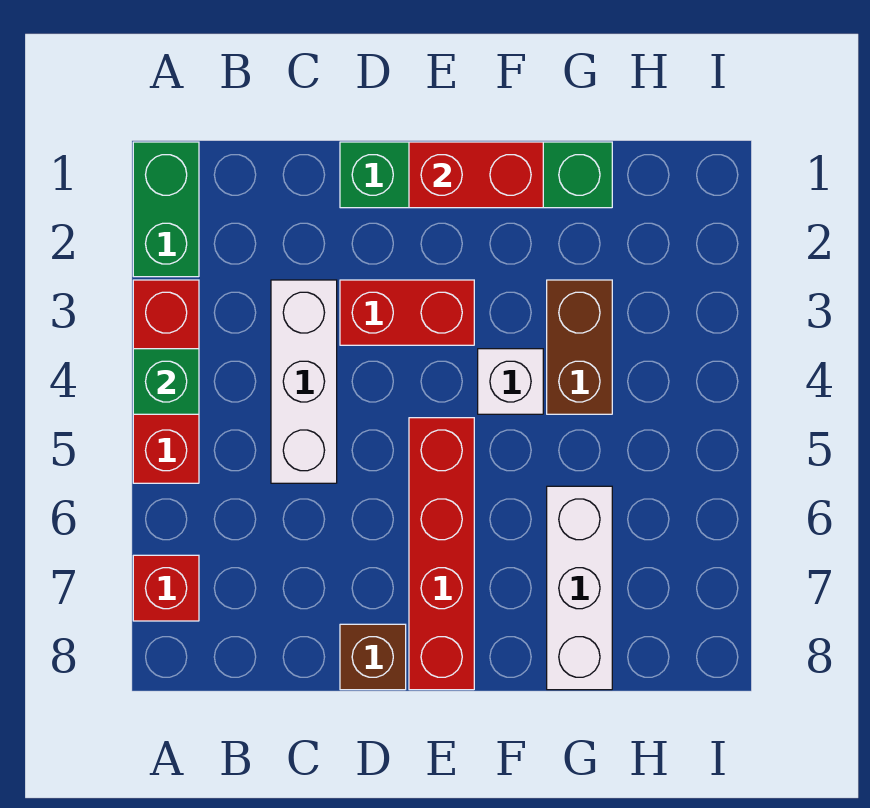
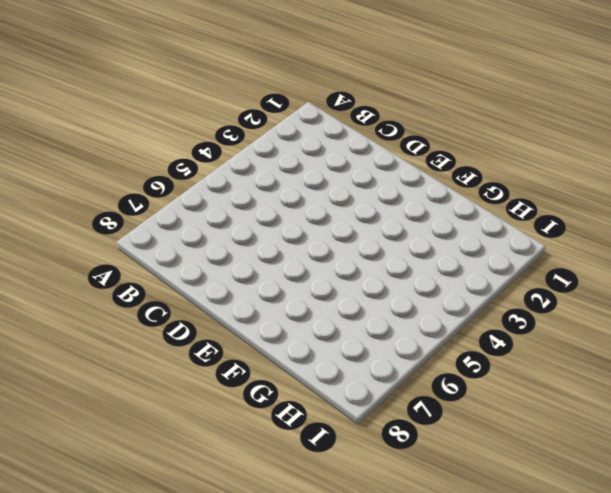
none -> green brick A1:A2 level 1
none -> red brick A3:A5 level 1
none -> red brick A7 level 1

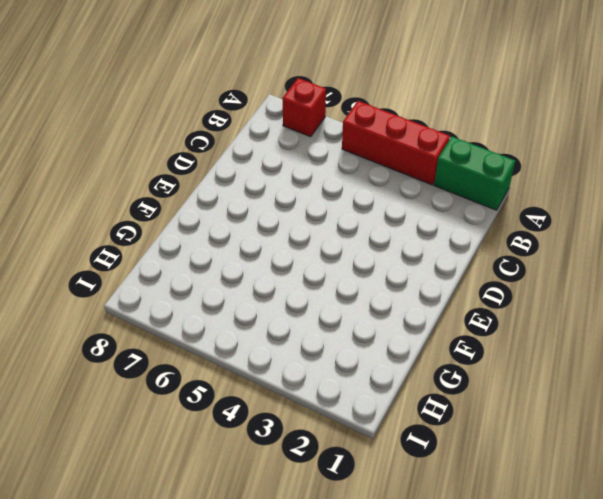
none -> white brick C3:C5 level 1
none -> green brick D1:G1 level 1
none -> red brick D3:E3 level 1

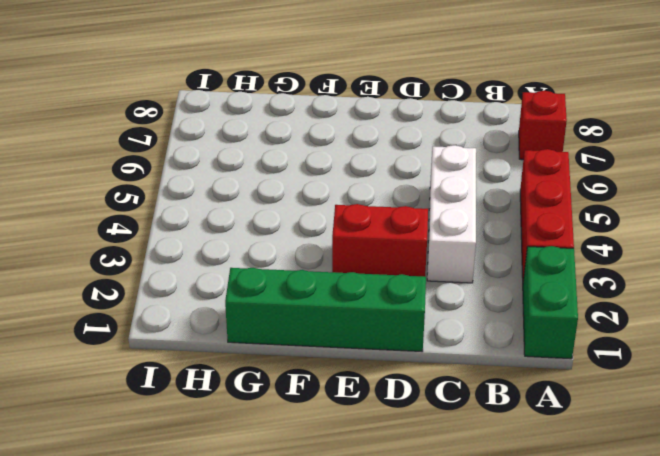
none -> brown brick D8 level 1
none -> red brick E5:E8 level 1
none -> white brick F4 level 1

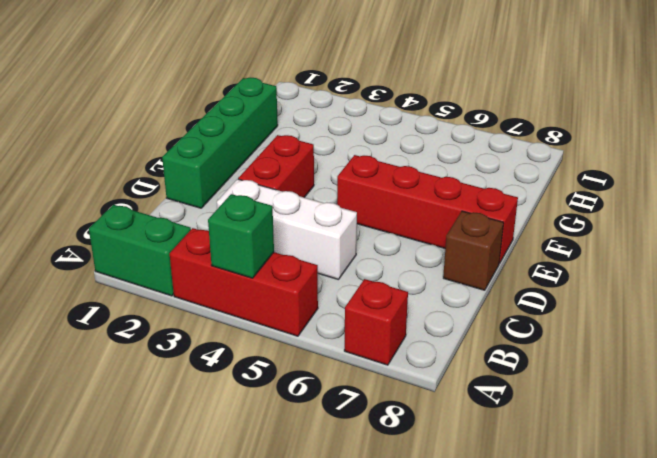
none -> white brick F4 level 1
none -> brown brick G3:G4 level 1
none -> white brick G6:G8 level 1

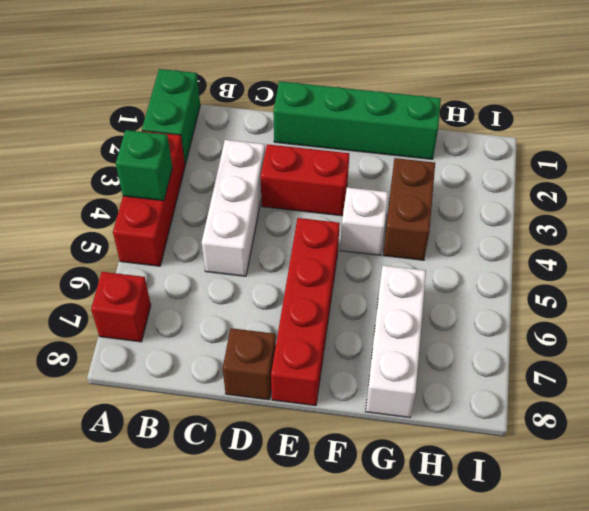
none -> red brick E1:F1 level 2

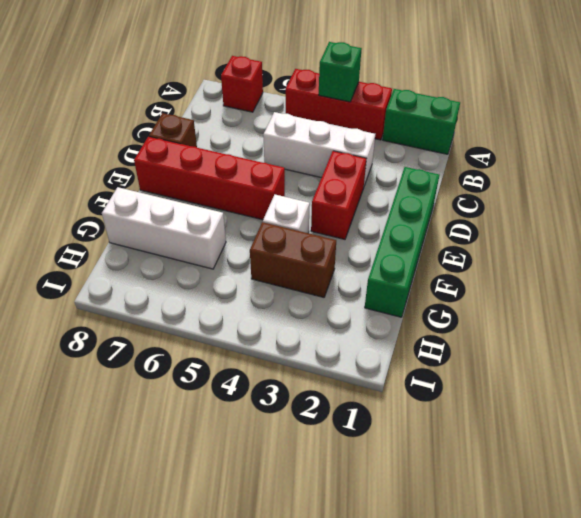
none -> red brick E1:F1 level 2

